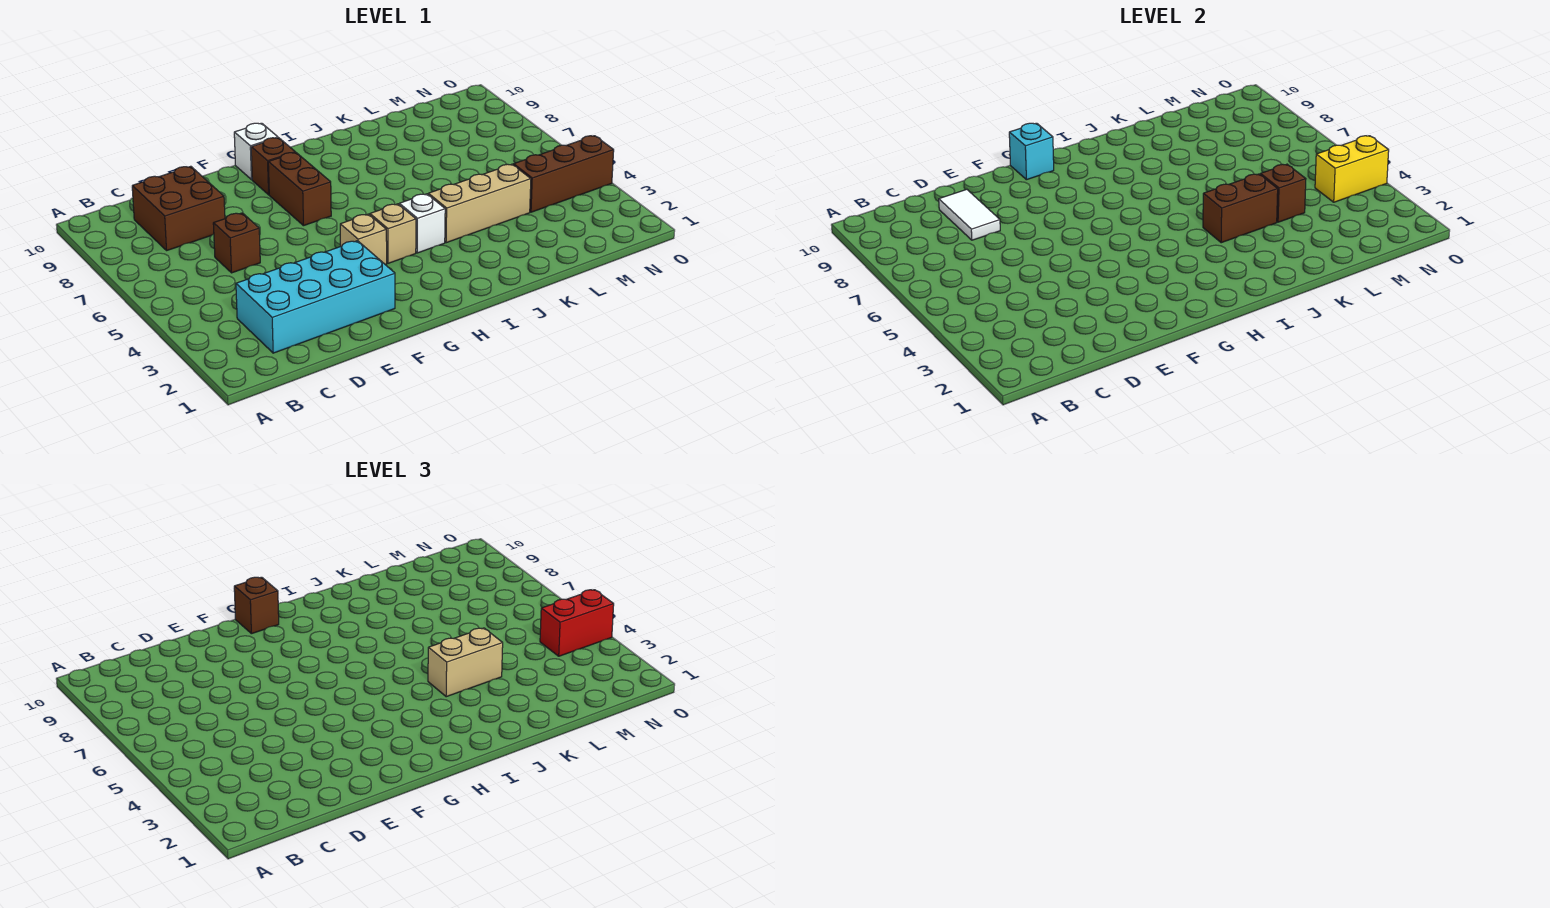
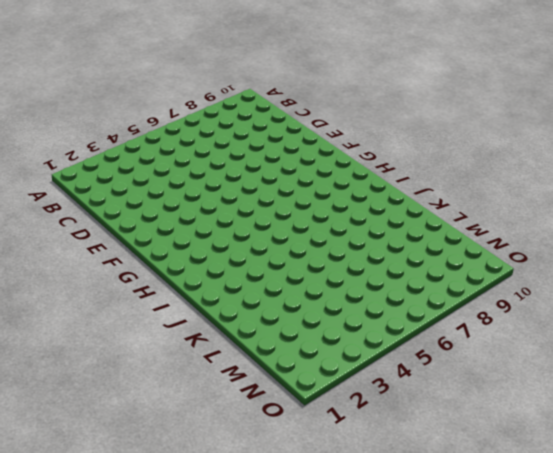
none -> cyan brick C2:F3 level 1
none -> brown brick C8:D9 level 1
none -> brown brick D6 level 1

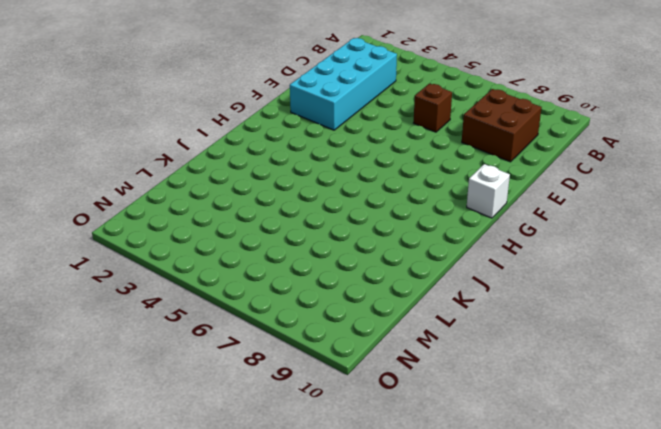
none -> tan brick G4 level 1
none -> brown brick G7:G8 level 1
none -> brown brick G9 level 1

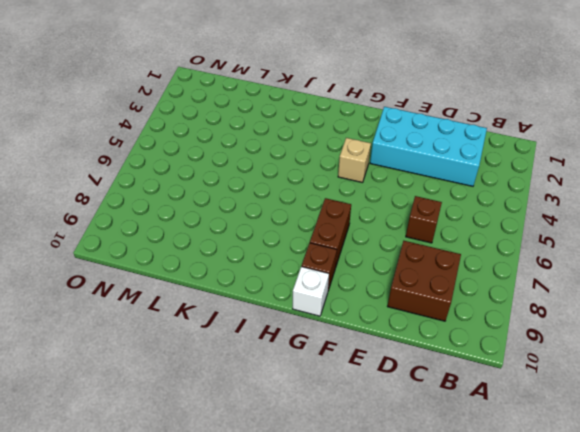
none -> tan brick H4 level 1
none -> white brick I4 level 1
none -> tan brick J4:L4 level 1

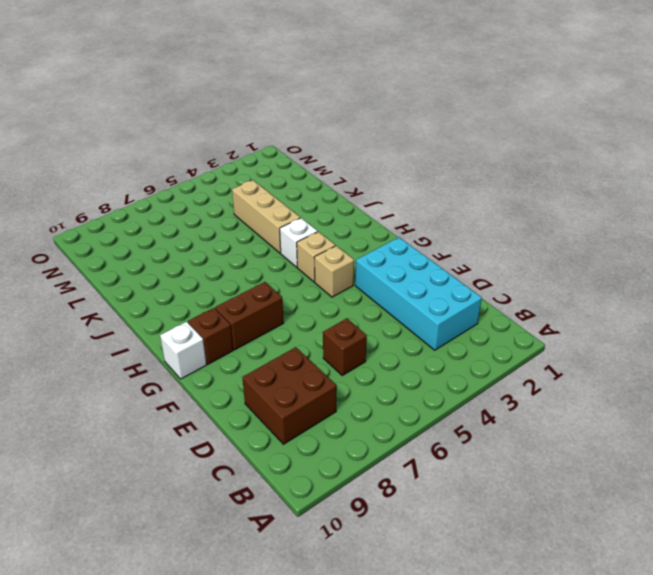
none -> brown brick M4:O4 level 1
none -> white tile D8:D9 level 2
none -> cyan brick G10 level 2

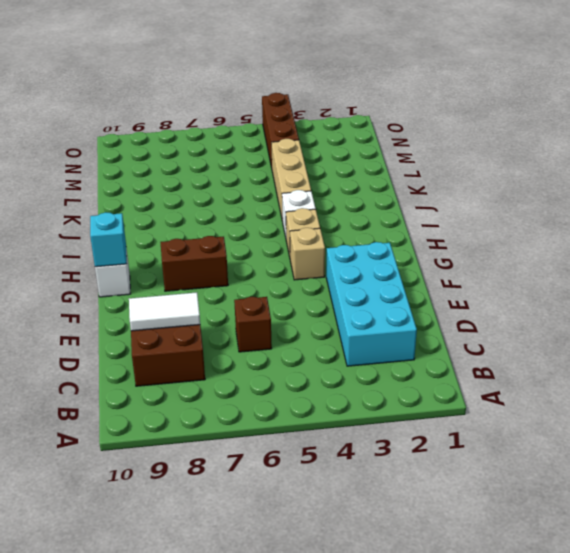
none -> brown brick G9 level 1
none -> brown brick J4:K4 level 2
none -> brown brick L4 level 2

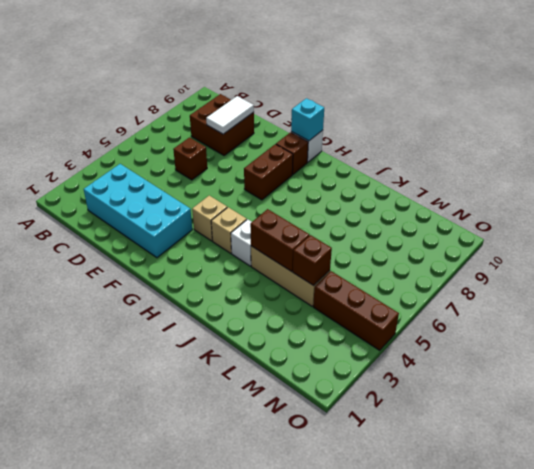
none -> yellow brick N4:O4 level 2
none -> brown brick G10 level 3
none -> tan brick J4:K4 level 3

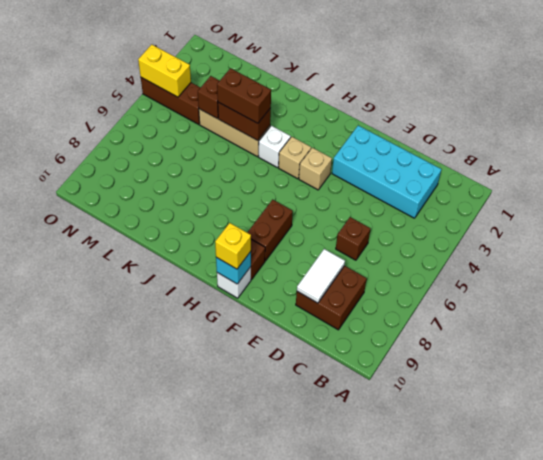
yellow brick G10 level 3 -> brown brick G10 level 3
brown brick J4:K4 level 3 -> tan brick J4:K4 level 3
none -> red brick N4:O4 level 3

